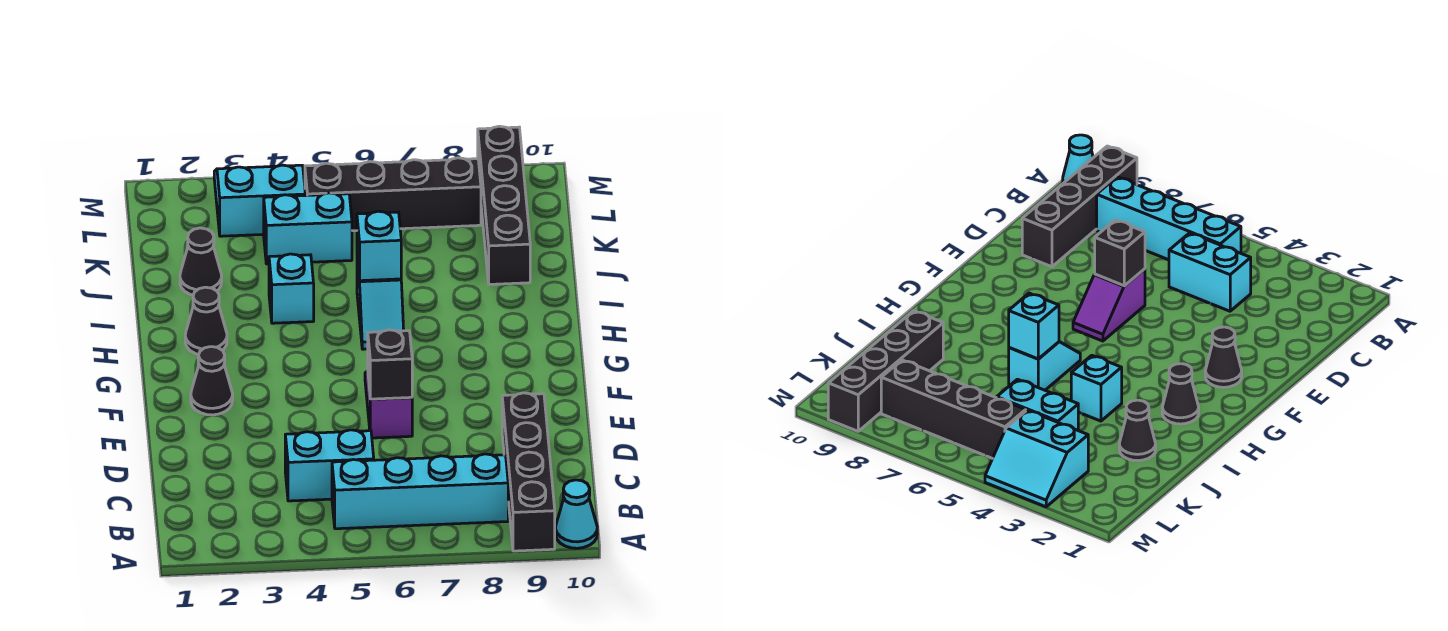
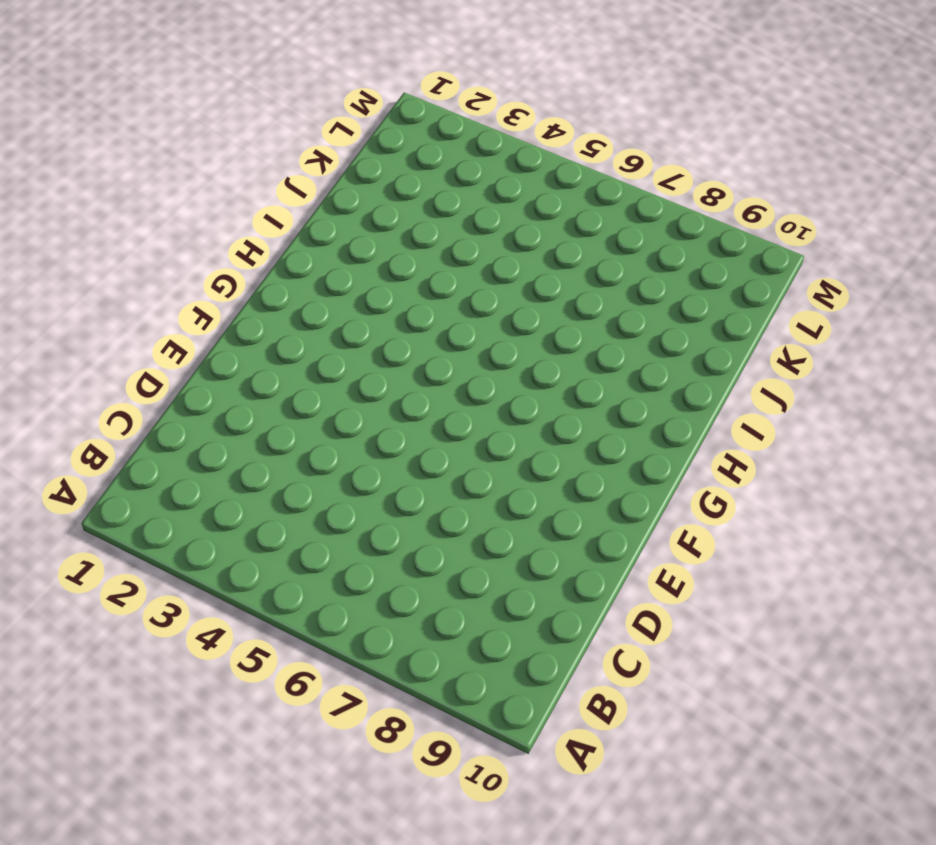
none -> black brick A9:D9 level 1
none -> cyan cone A10 level 1
none -> cyan brick B5:B8 level 1

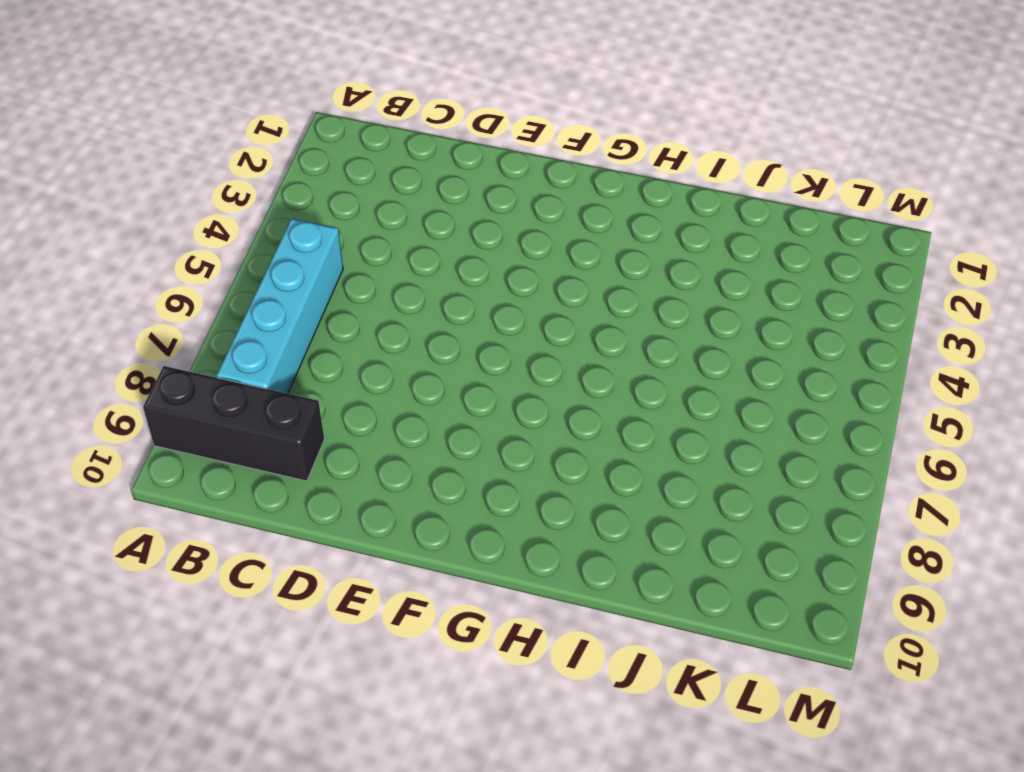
black brick A9:C9 level 1 -> black brick A9:D9 level 1
none -> cyan cone A10 level 1
none -> cyan brick C4:C5 level 1
none -> purple slope E6:F6 level 1 top E

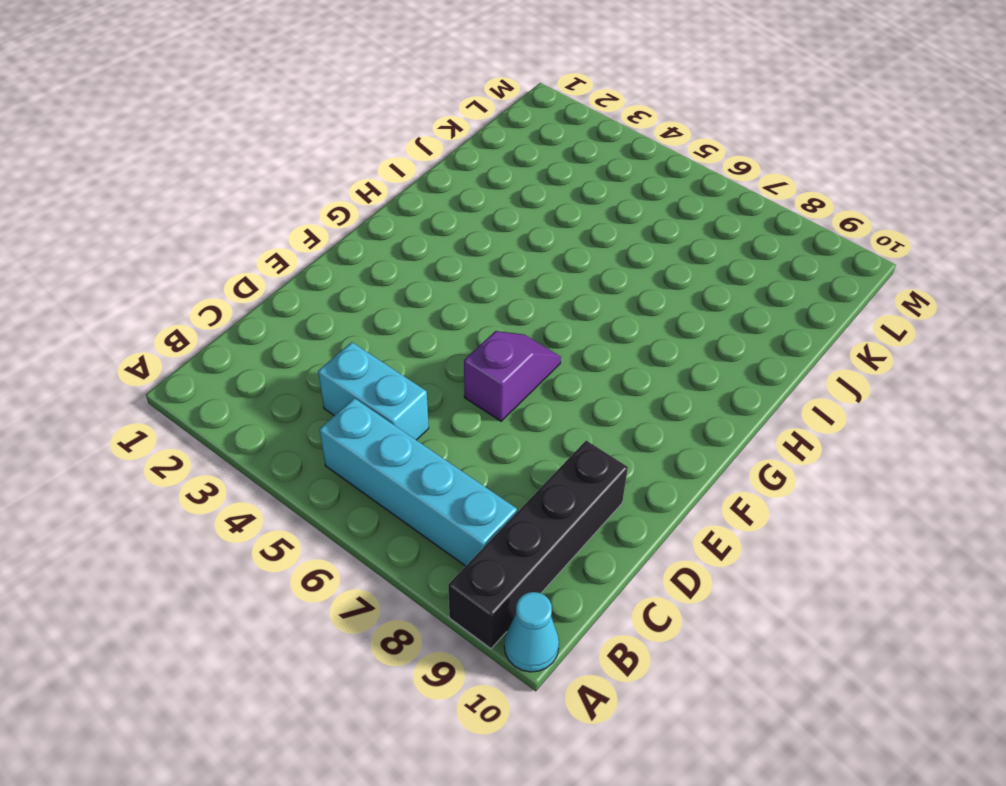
none -> black cone F2 level 1
none -> black cone H2 level 1
none -> cyan slope H6:I6 level 1 top I

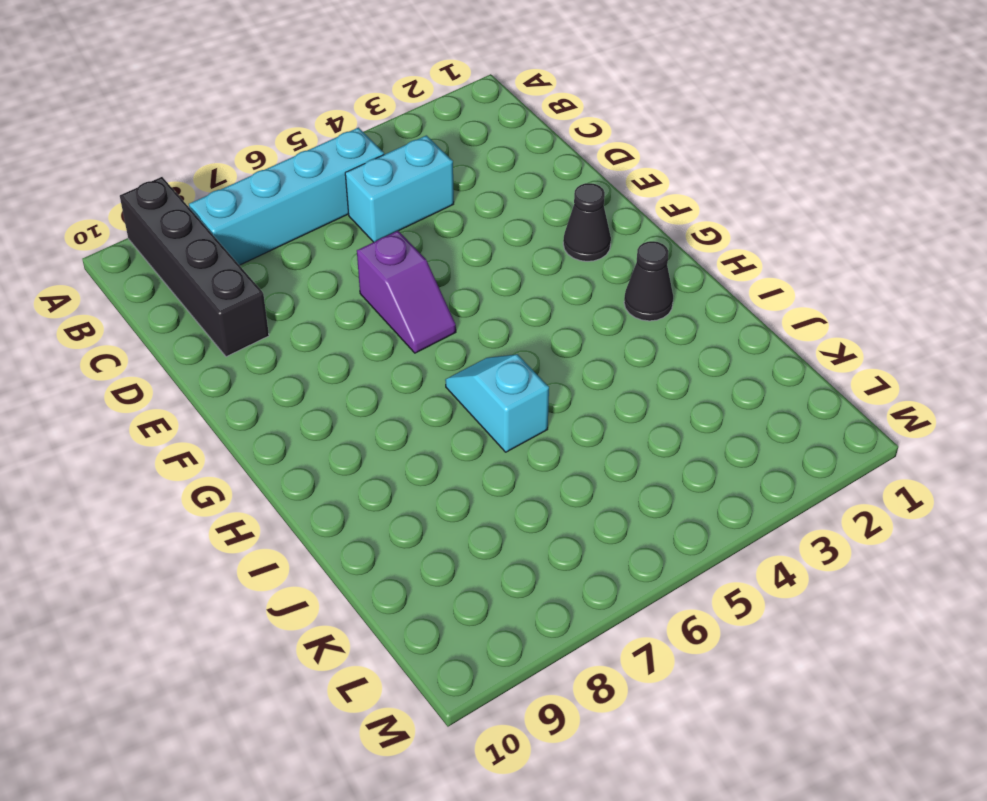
none -> cyan cone A10 level 1
none -> cyan brick I4 level 1
none -> black cone J2 level 1

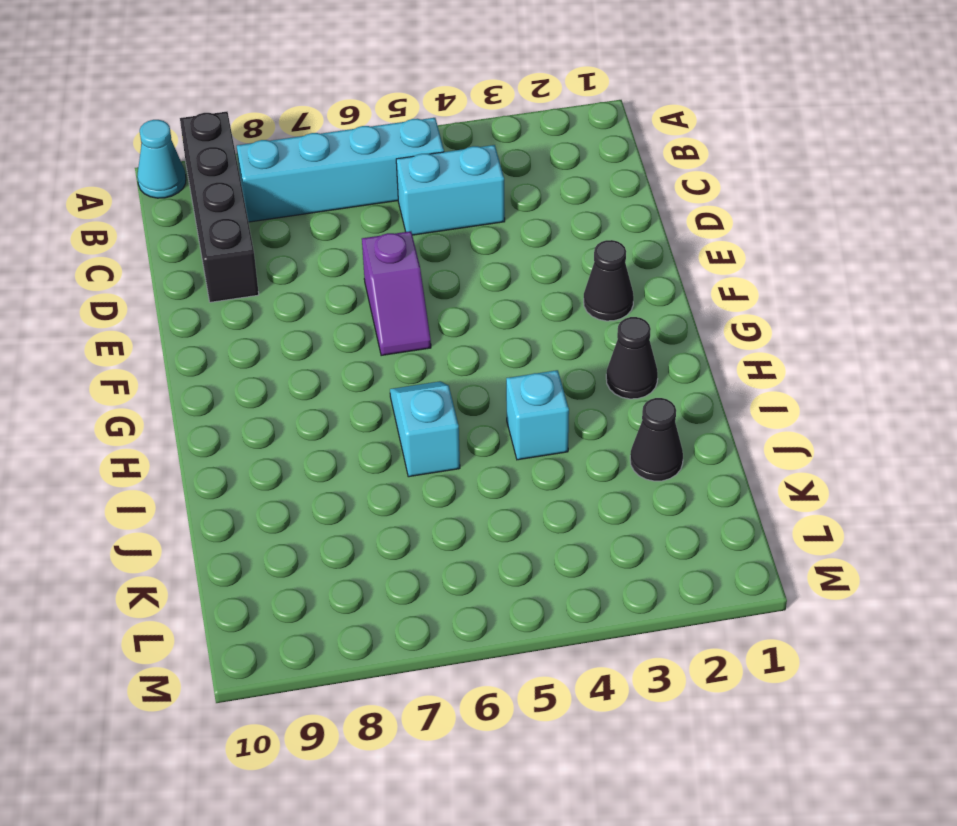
none -> black brick J9:M9 level 1
none -> cyan brick K4:K5 level 1
none -> cyan slope L3:M4 level 1 top L

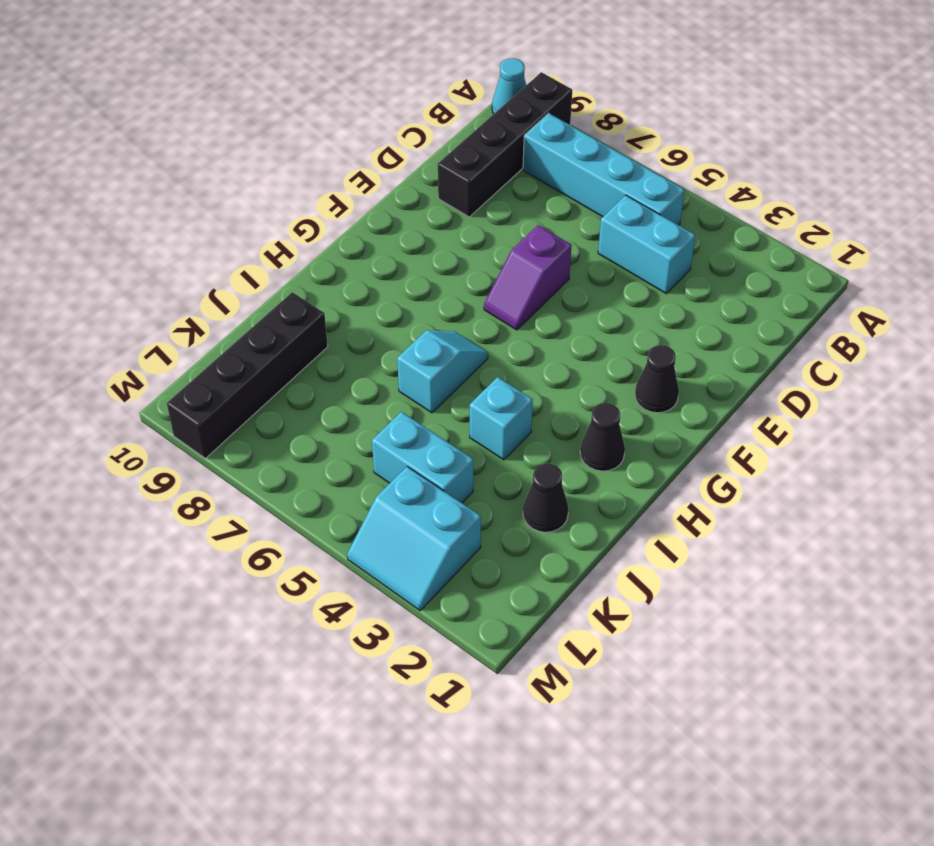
none -> black brick L5:L8 level 1
none -> black brick E6 level 2
none -> cyan brick I6 level 2

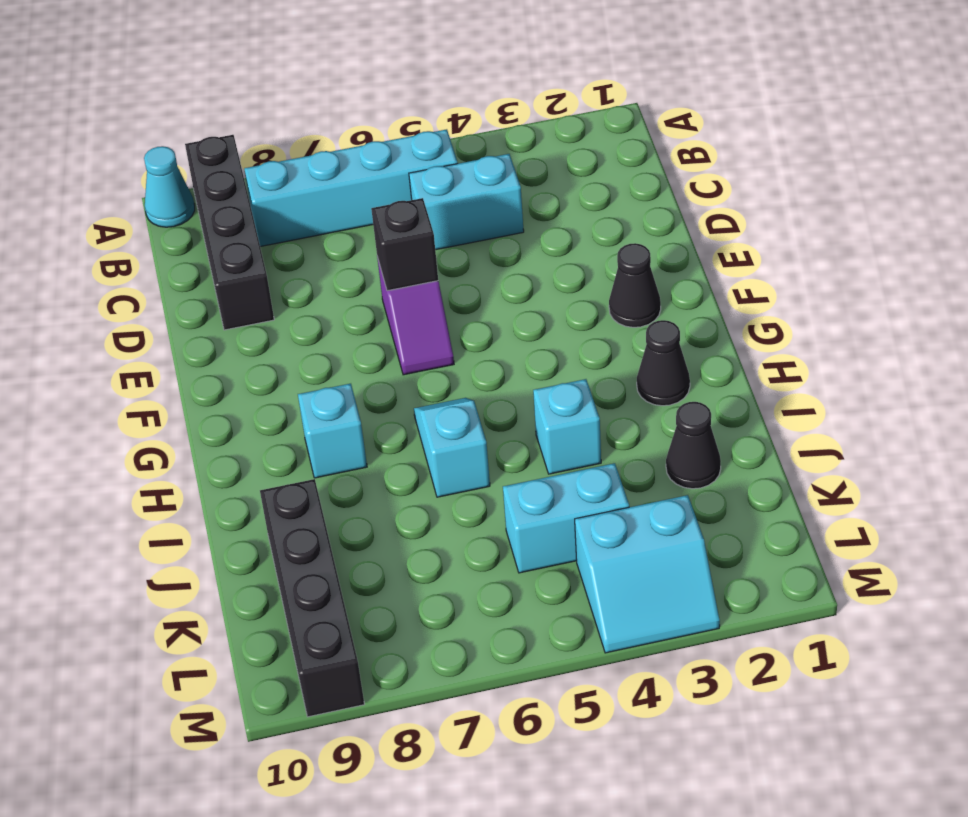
cyan brick H8 level 1 -> cyan brick I6 level 2
none -> black brick L5:L8 level 1

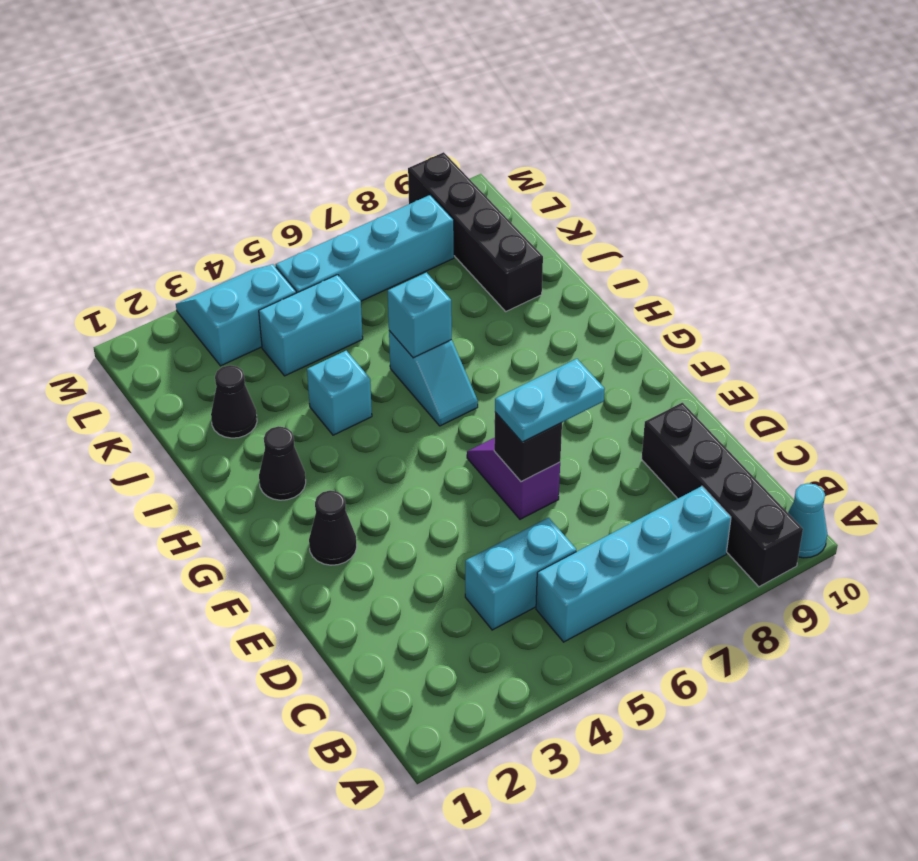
cyan plate E6:E7 level 3 -> none
cyan brick L5:L8 level 1 -> black brick L5:L8 level 1

